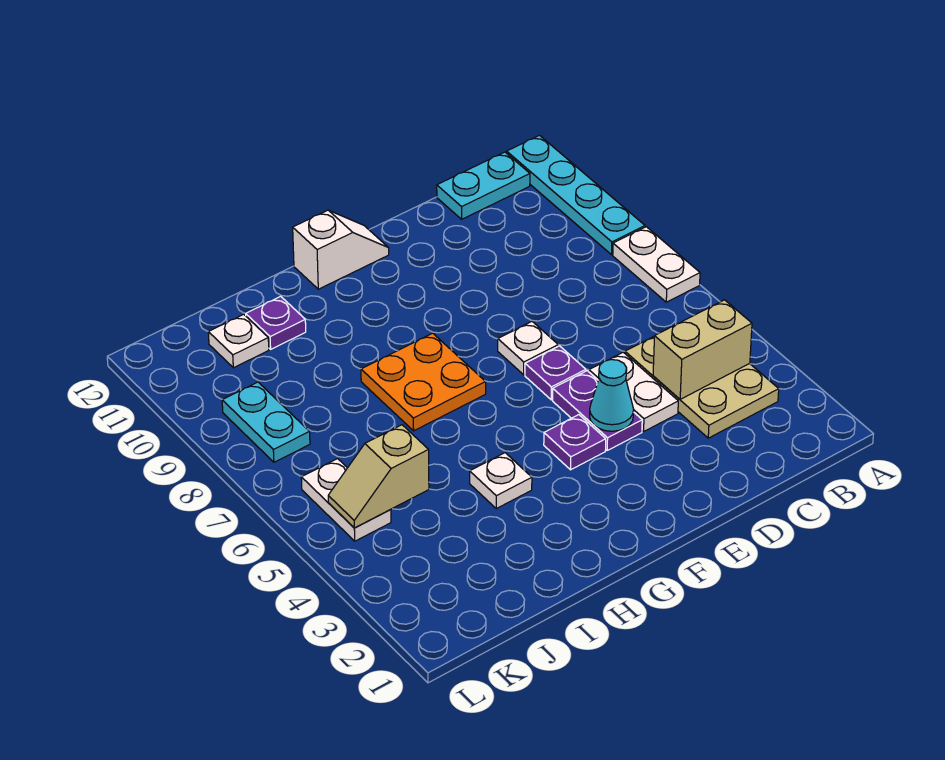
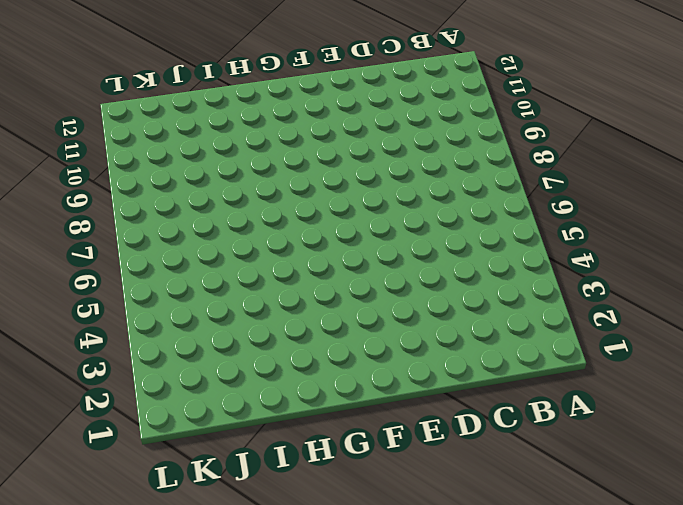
none -> white plate A7:A8 level 1
none -> cyan plate A9:A12 level 1
none -> tan plate B3:C5 level 1

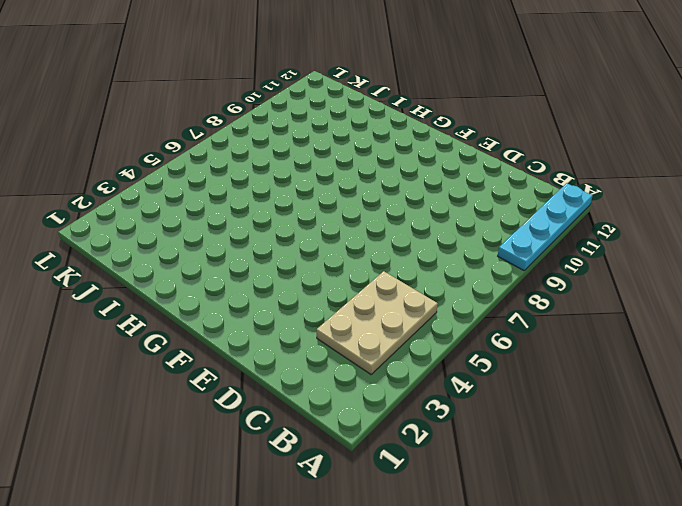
none -> white plate A7:A8 level 1
none -> cyan plate B12:C12 level 1
none -> white plate D4:D5 level 1

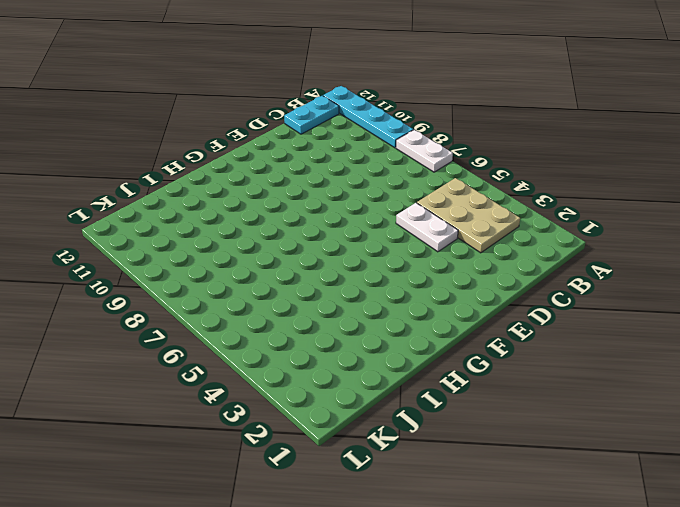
none -> purple plate E4:E5 level 1
none -> purple plate E6 level 1
none -> white plate E7 level 1

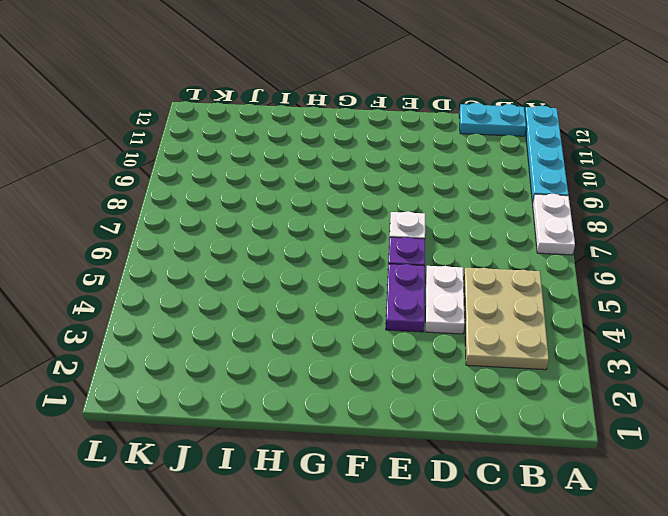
none -> purple plate F4 level 1
none -> white slope F12:G12 level 1 top G
none -> orange plate G7:H8 level 1

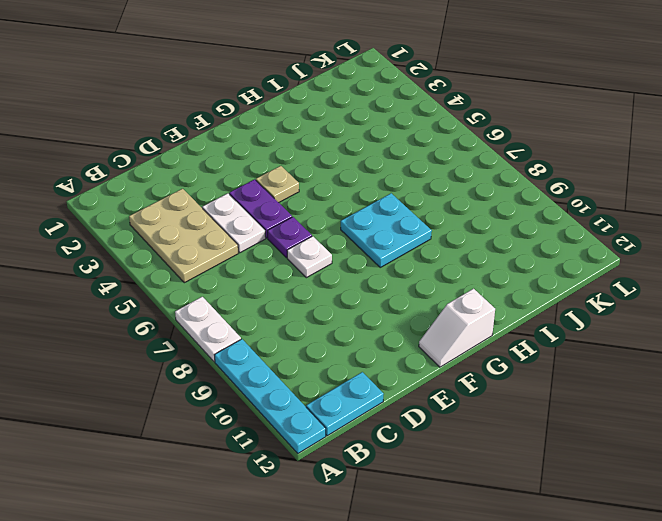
tan plate F4 level 1 -> purple plate F4 level 1
cyan plate G7:H8 level 1 -> orange plate G7:H8 level 1
none -> white plate H4 level 1
none -> purple plate I11 level 1
none -> white plate J11 level 1

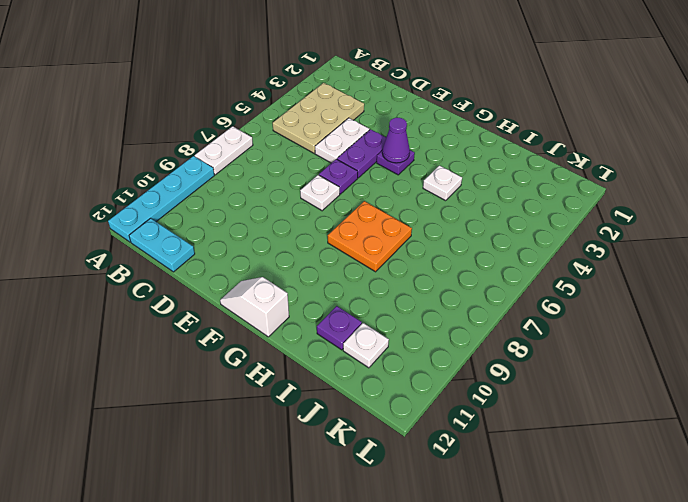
purple cone F4 level 2 -> none
none -> white plate K5:K6 level 1
none -> cyan plate K8:K9 level 1
none -> tan brick B4:C4 level 2

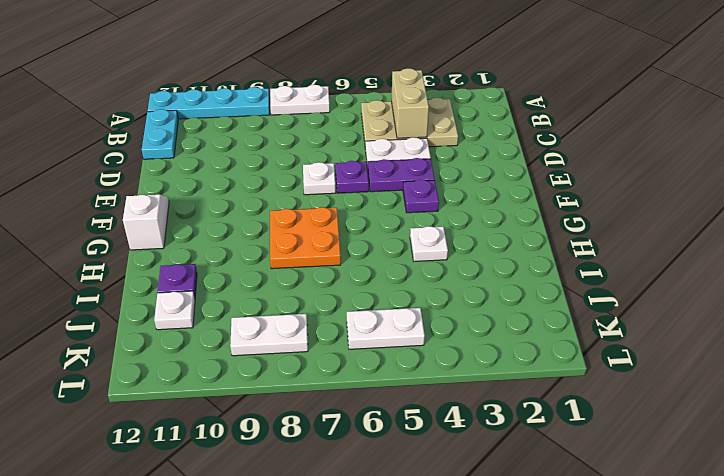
white plate K8:K9 level 1 -> cyan plate K8:K9 level 1
none -> cyan cone E4 level 2
none -> tan slope J5:K5 level 2 top J

